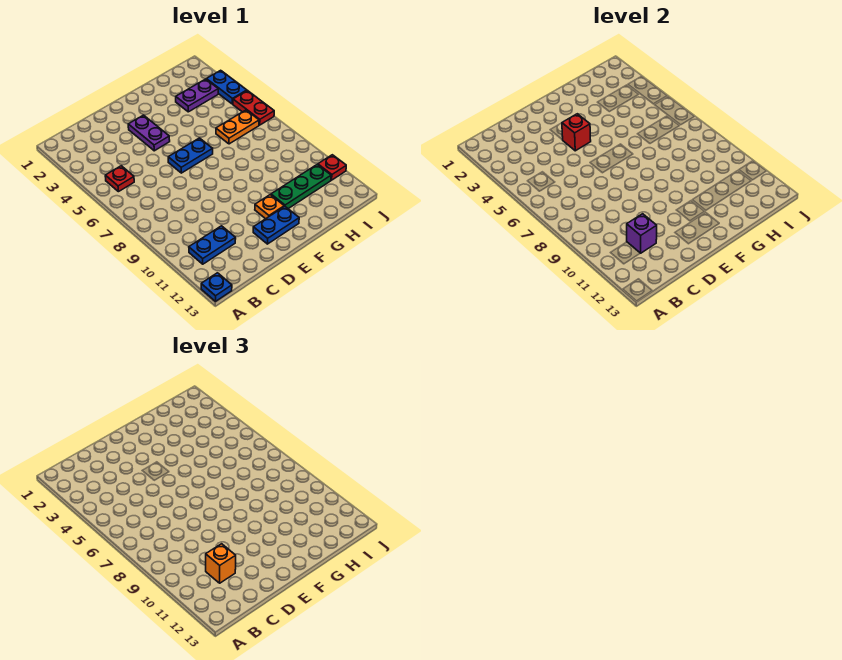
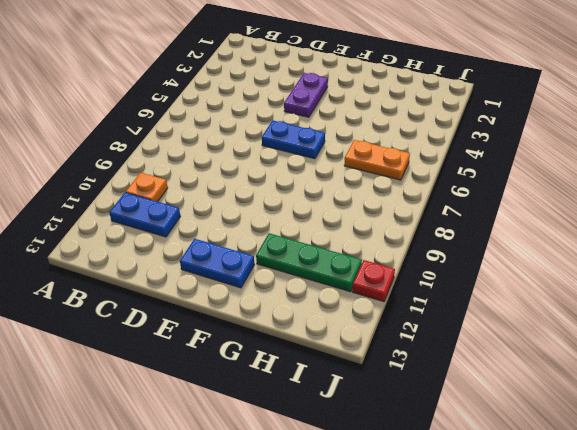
orange plate B10 level 1 -> orange plate F11 level 1
none -> blue plate A13 level 1
none -> red plate B5 level 1
none -> purple plate H3:I3 level 1

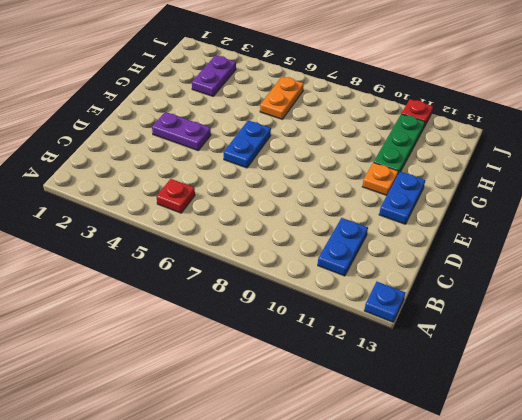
none -> blue plate J3:J4 level 1
none -> red plate J5:J6 level 1
none -> purple brick C11 level 2

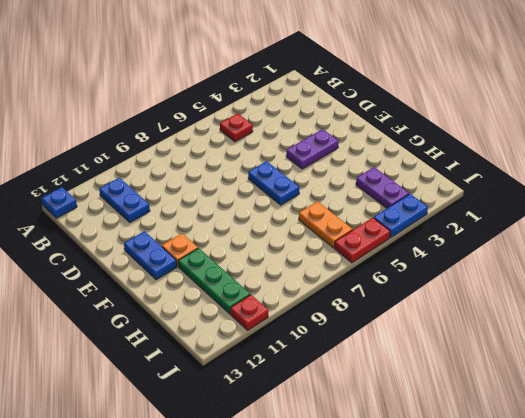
none -> purple brick C11 level 2
none -> red brick E4 level 2
none -> orange brick C11 level 3

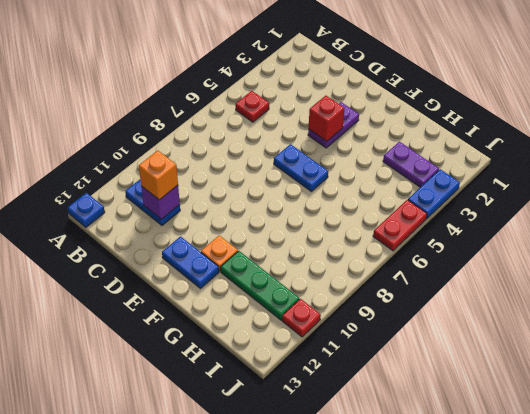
none -> orange plate H6:I6 level 1

